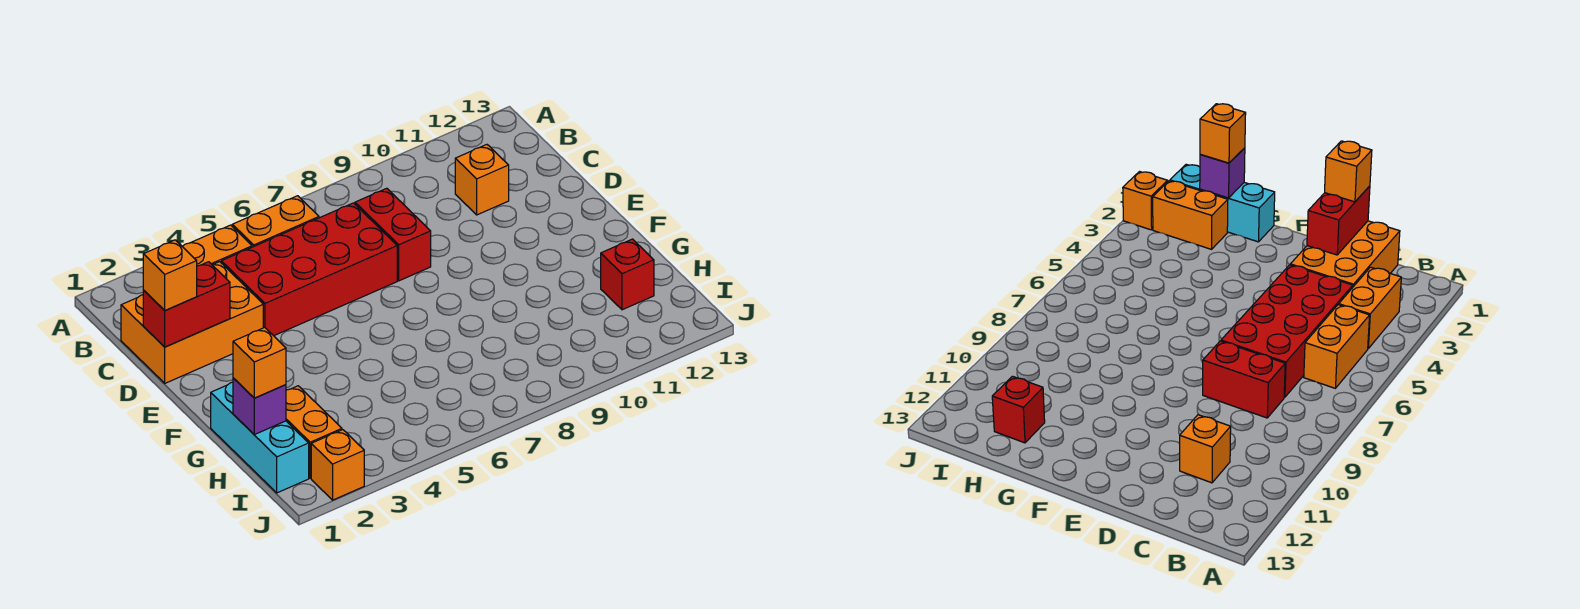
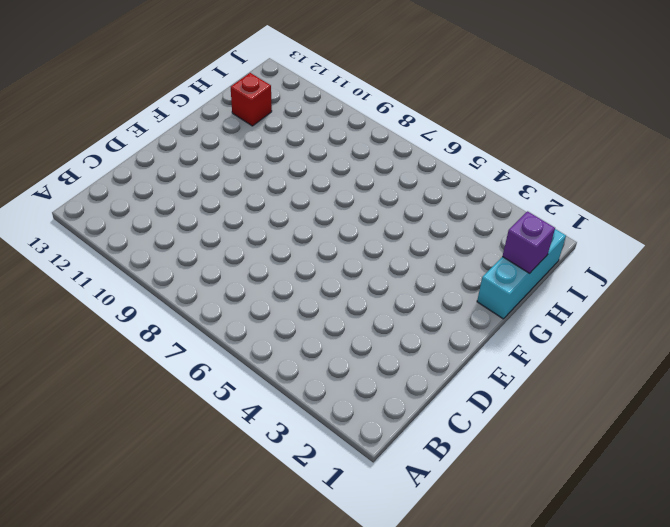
none -> orange brick B3:B4 level 1
none -> orange brick B5:B6 level 1
none -> orange brick C1:D3 level 1

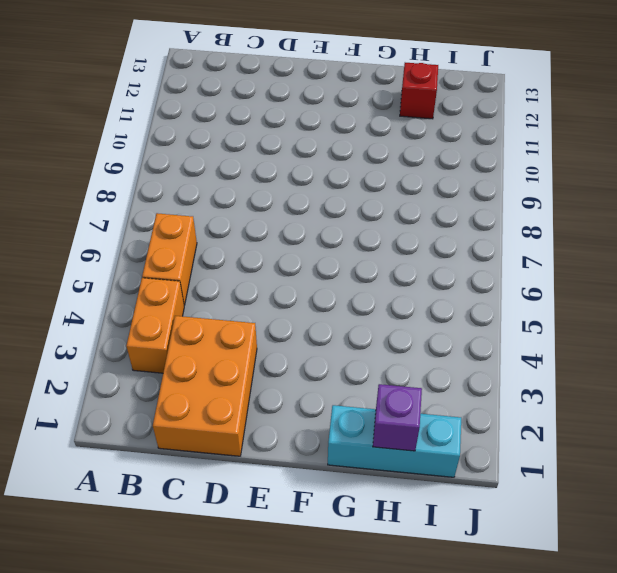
none -> red brick C4:D7 level 1
none -> red brick C8:D8 level 1
none -> orange brick C11 level 1

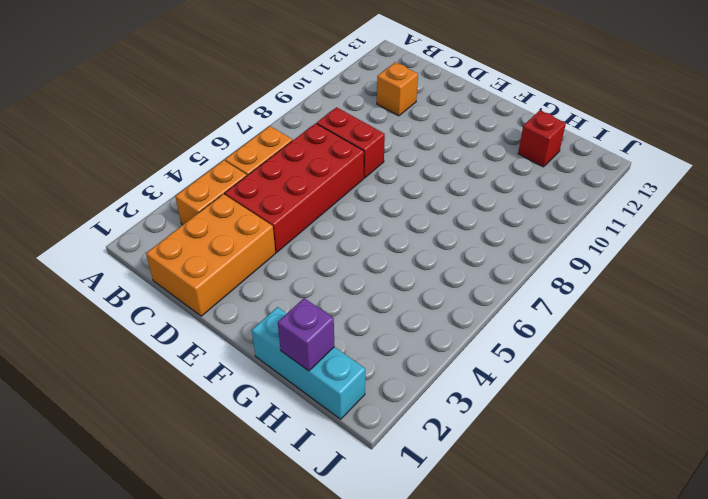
none -> orange brick H2:I2 level 1
none -> orange brick J2 level 1
none -> red brick D1:D2 level 2

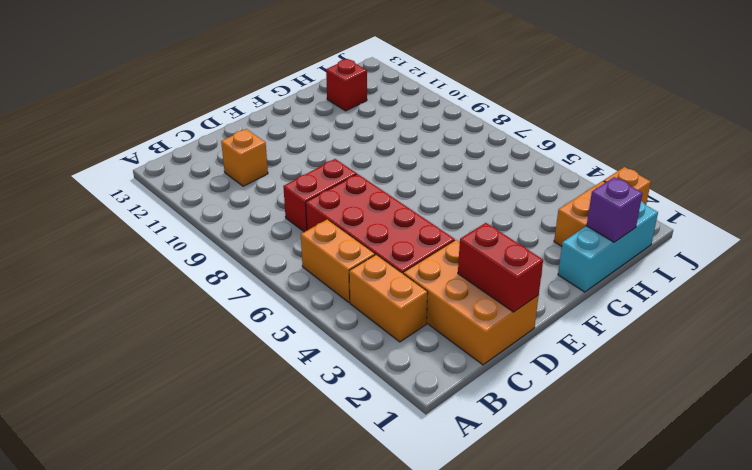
none -> orange brick D1 level 3
none -> orange brick H1 level 3

